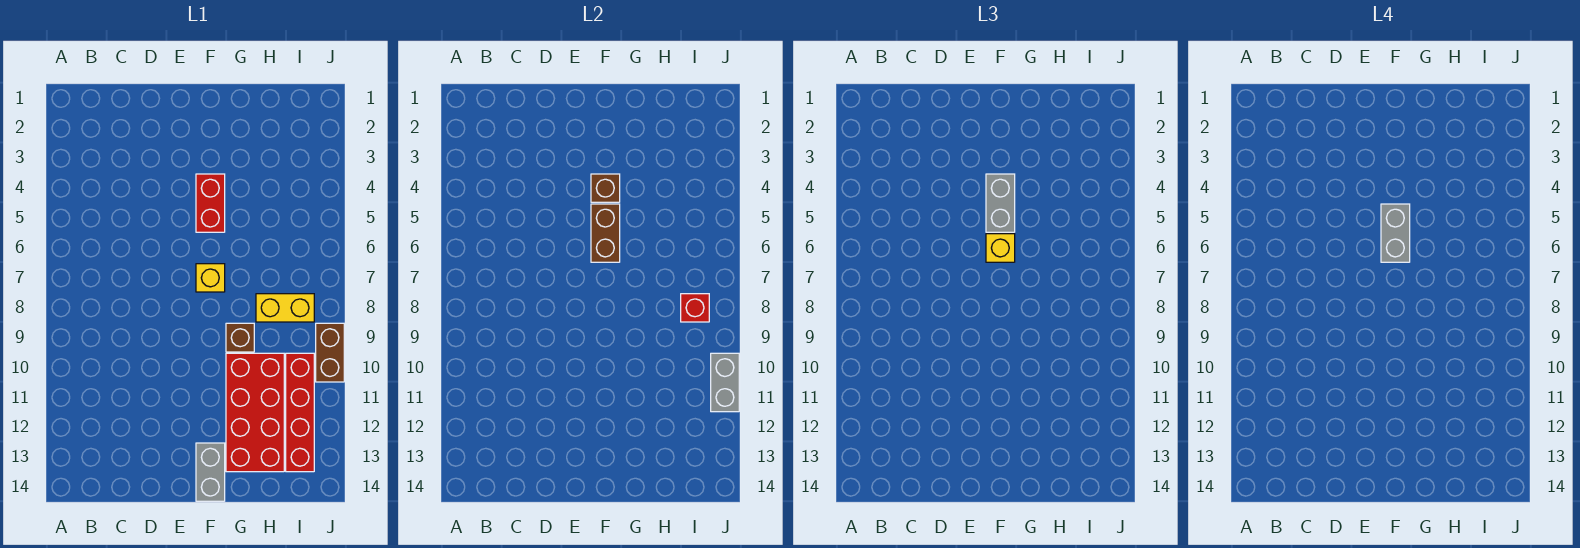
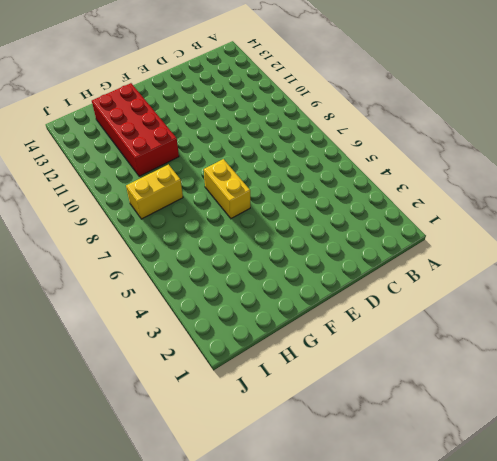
yellow brick F6:F7 level 1 -> yellow brick F7 level 1
none -> red brick F4:F5 level 1
none -> grey brick F13:F14 level 1
none -> brown brick G9 level 1

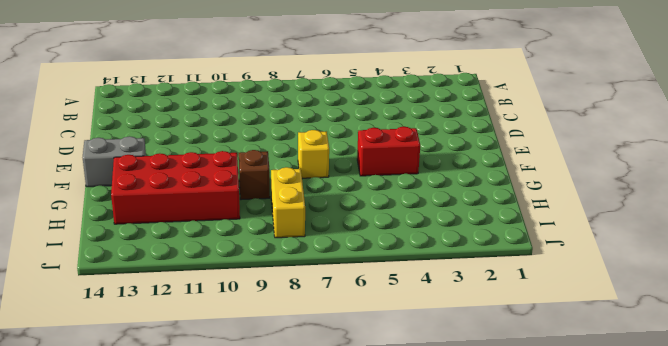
none -> red brick I10:I13 level 1
none -> brown brick J9:J10 level 1
none -> brown brick F4 level 2

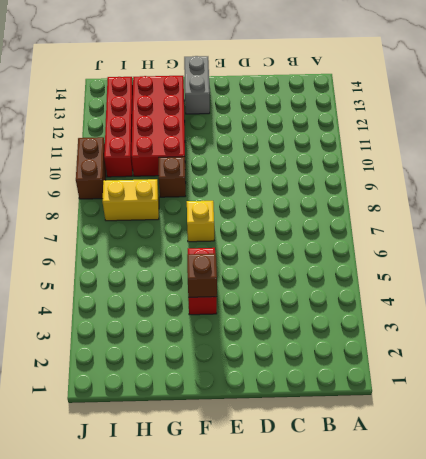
none -> brown brick F5:F6 level 2
none -> red brick I8 level 2
none -> grey brick J10:J11 level 2

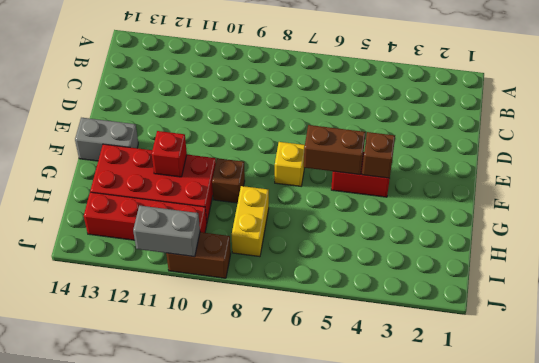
red brick G11 level 2 -> red brick I8 level 2
none -> grey brick F4:F5 level 3
none -> yellow brick F6 level 3
none -> grey brick F5:F6 level 4

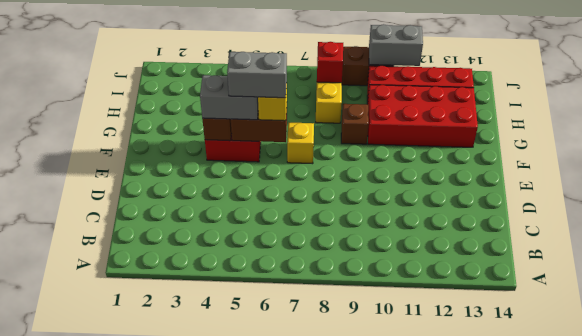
none -> grey brick F13:F14 level 1

